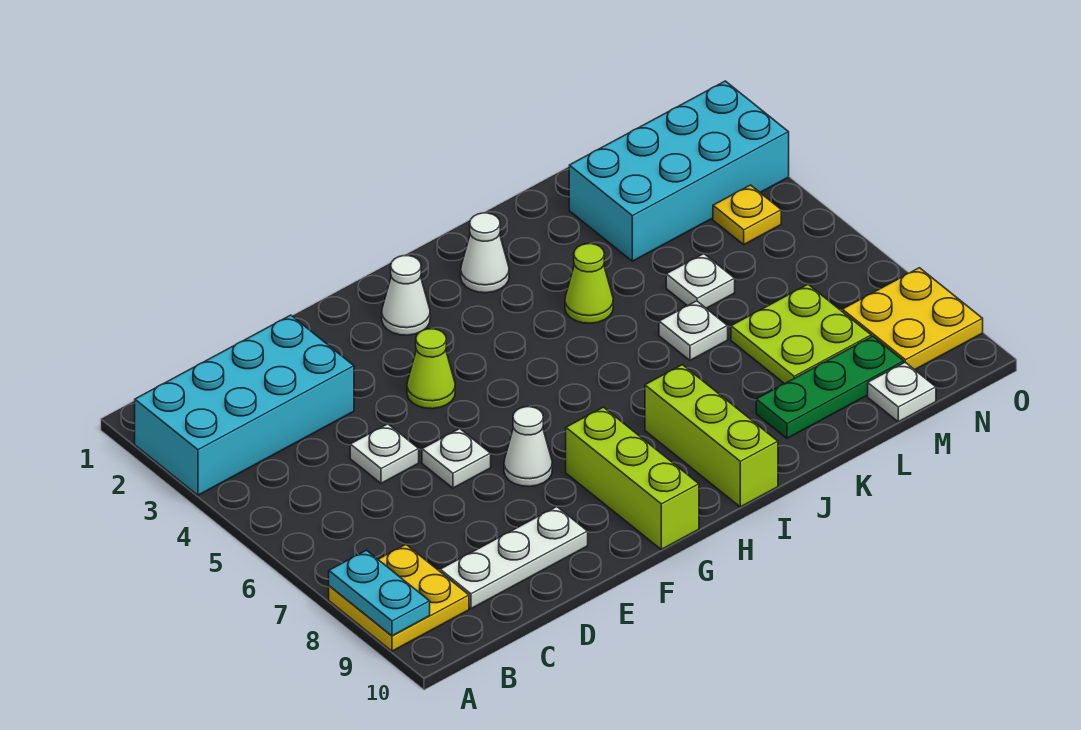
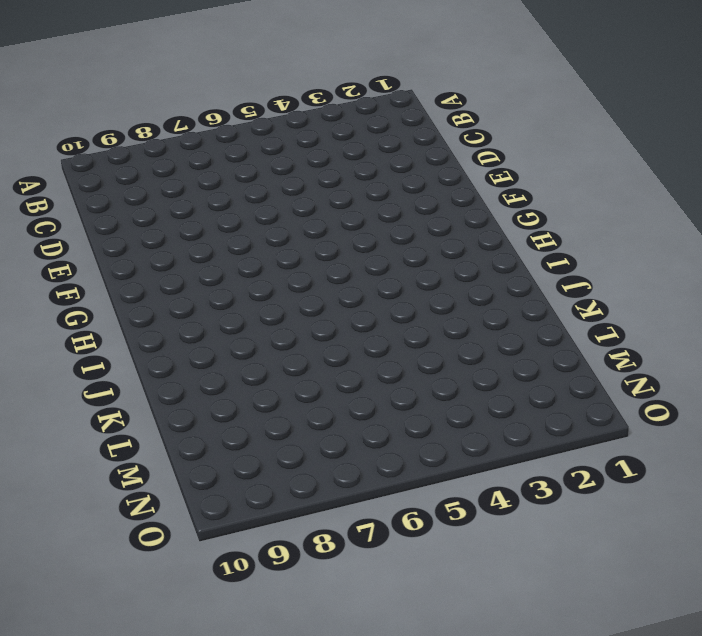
none -> cyan brick A2:D3 level 1
none -> yellow plate A8:B9 level 1
none -> white plate C9:E9 level 1

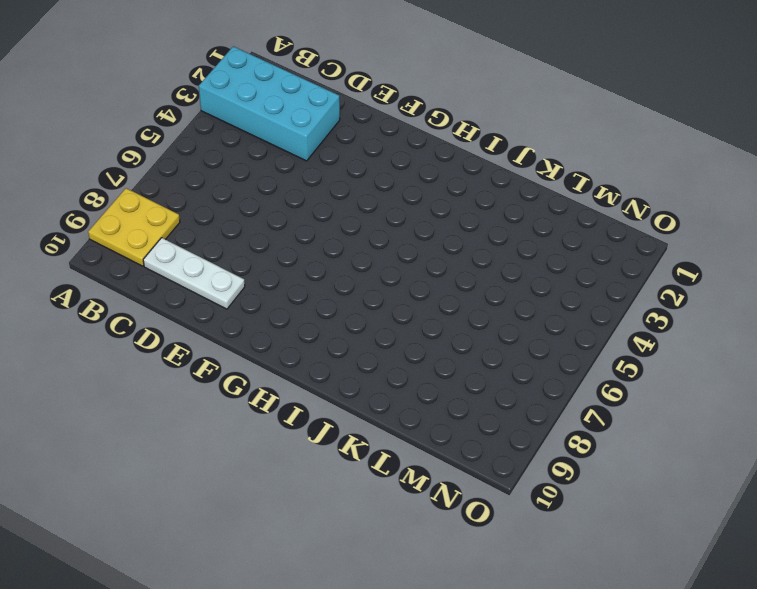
none -> white plate D5 level 1
none -> white plate E6 level 1
none -> lime cone F4 level 1

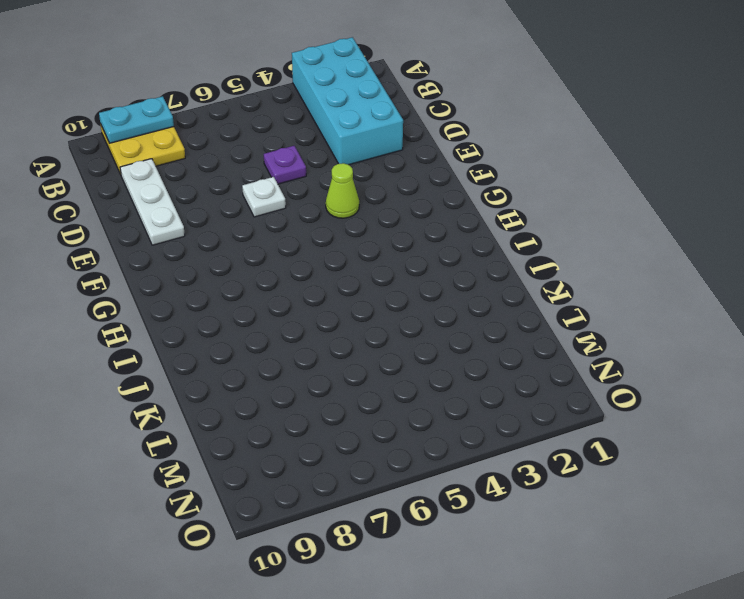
purple plate D5 level 1 -> white plate D5 level 1
none -> white cone F7 level 1
none -> white cone G2 level 1
none -> lime brick G8:G10 level 1

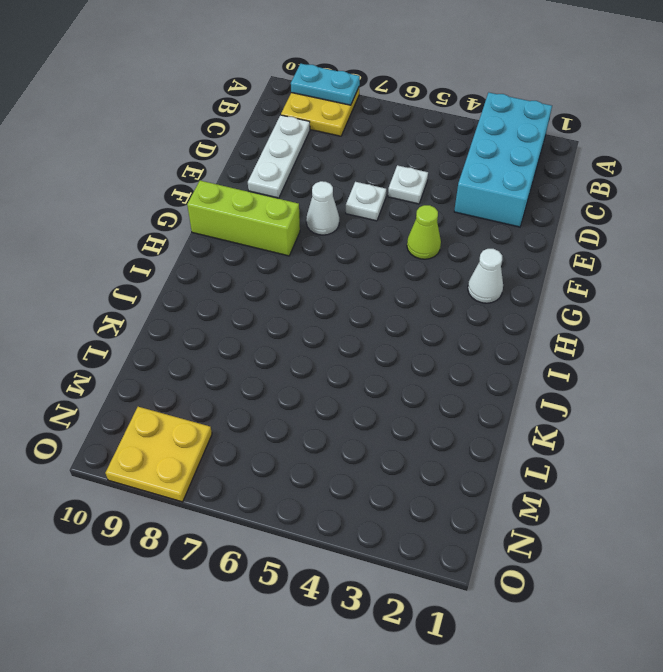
none -> white cone I2 level 1
none -> lime brick I8:I10 level 1
none -> lime cone J4 level 1

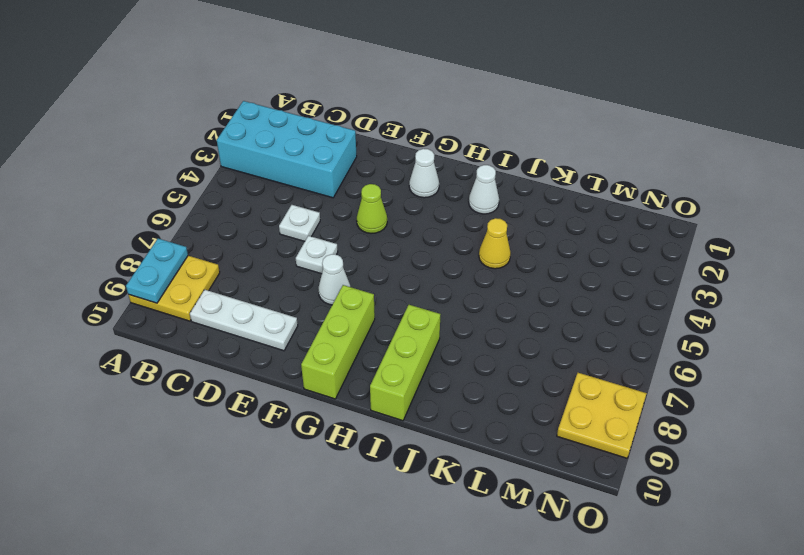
yellow cone J4 level 1 -> lime cone J4 level 1
none -> white plate K6 level 1
none -> green plate K9:M9 level 1
none -> cyan brick L2:O3 level 1

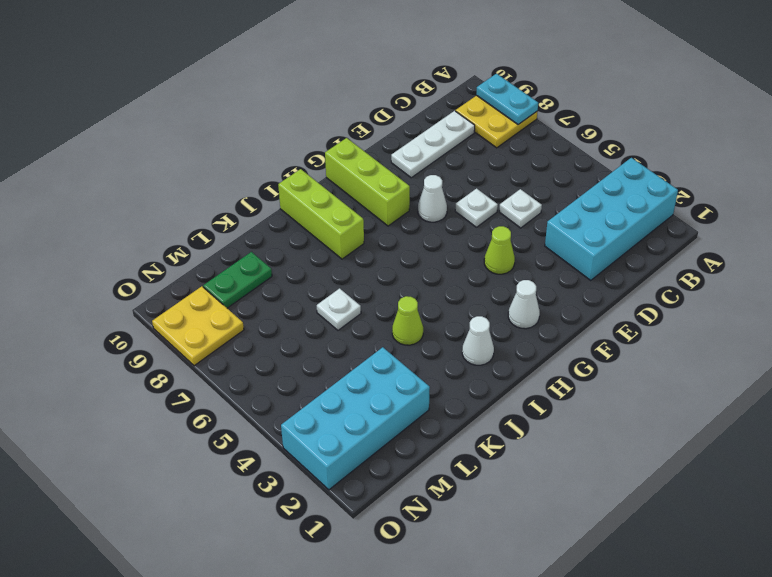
green plate L9:M9 level 1 -> green plate K9:M9 level 1
none -> white plate L5 level 1
none -> lime plate L7:M8 level 1
none -> white plate M10 level 1

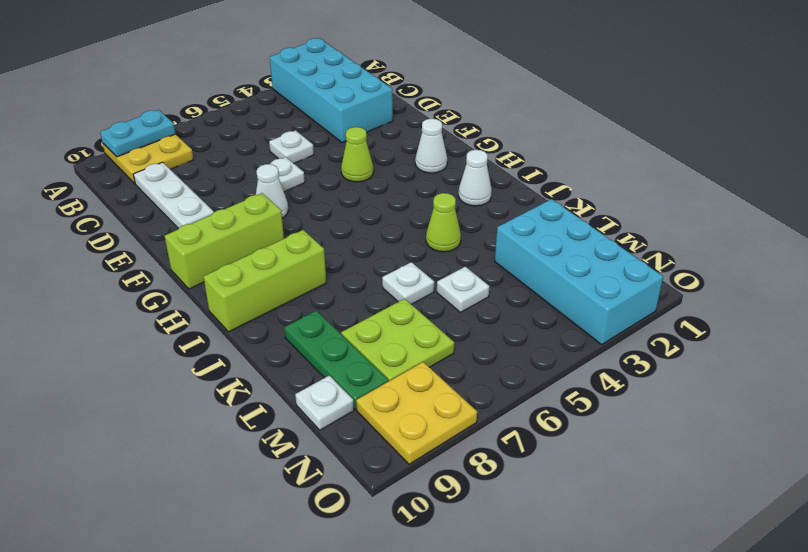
none -> yellow plate N4 level 1

